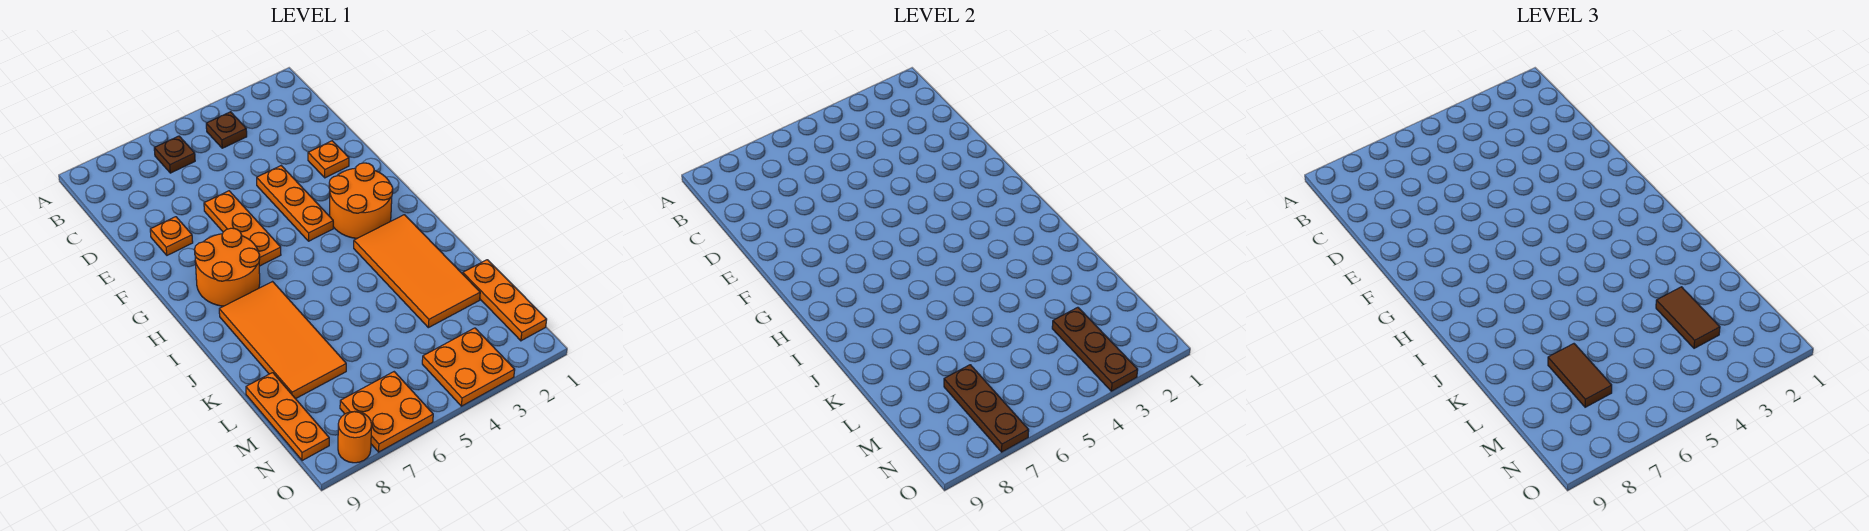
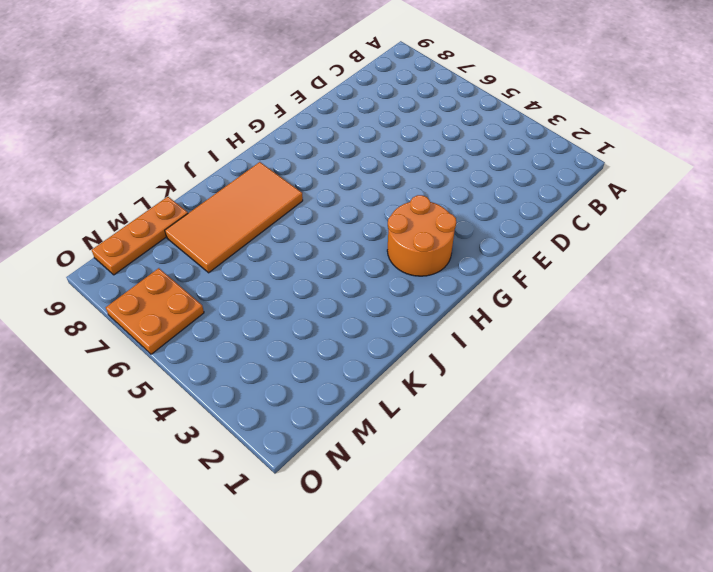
none -> brown plate B4 level 1
none -> brown plate B6 level 1
none -> orange plate E2 level 1

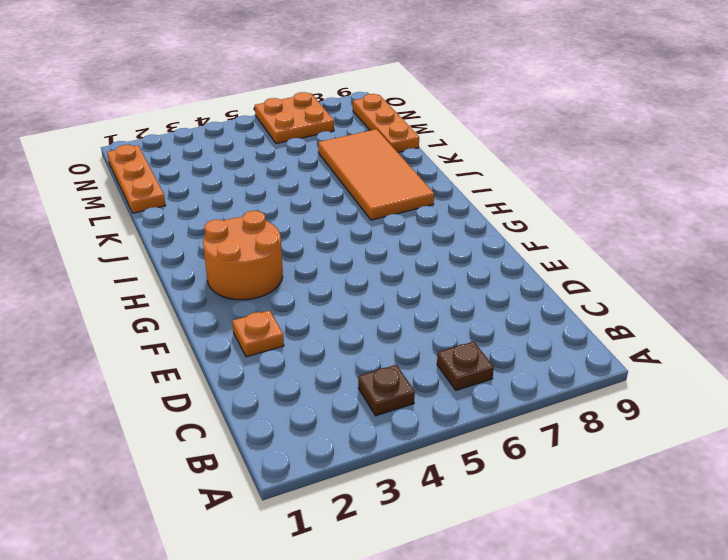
none -> orange plate E4:G4 level 1
none -> orange plate E6:G6 level 1
none -> orange plate E8 level 1

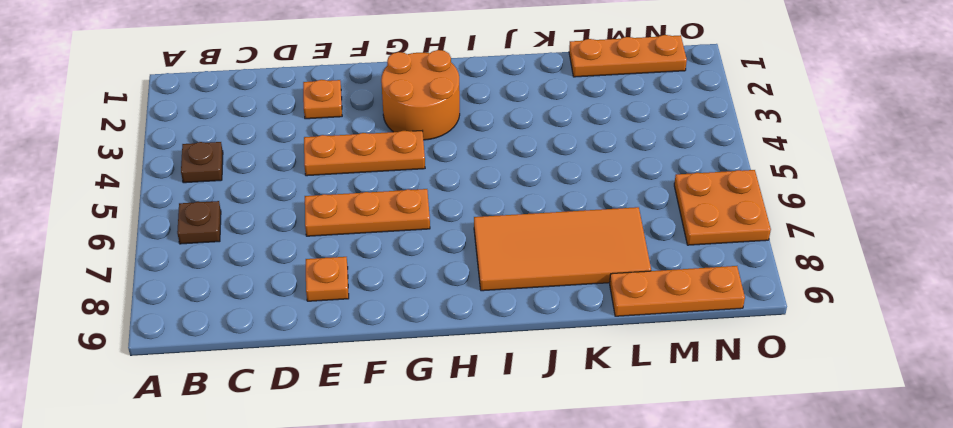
none -> orange round brick G7:H8 level 1
none -> orange tile I2:L3 level 1
none -> orange plate N3:O4 level 1

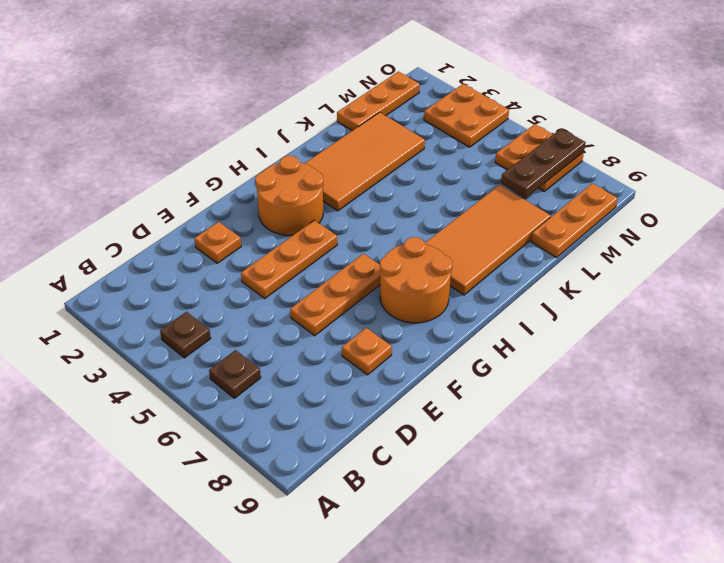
none -> orange round brick O8 level 1
none -> brown plate M3:O3 level 2
none -> brown tile L3:M3 level 3

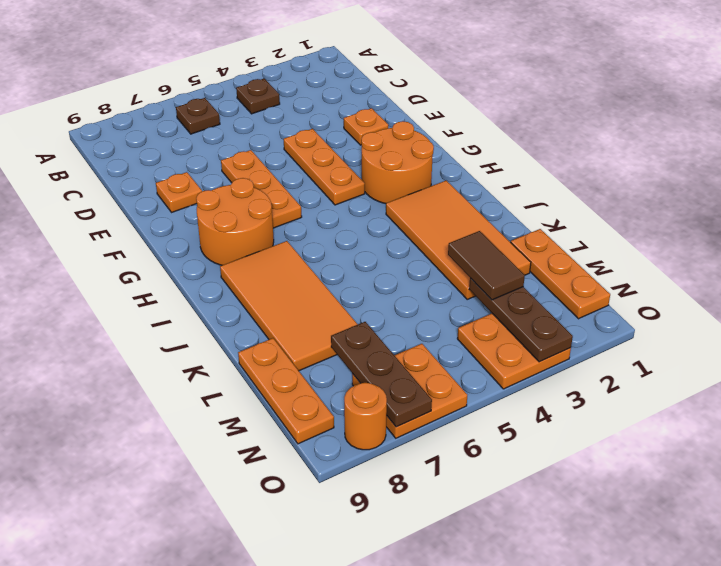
none -> brown tile L7:M7 level 3

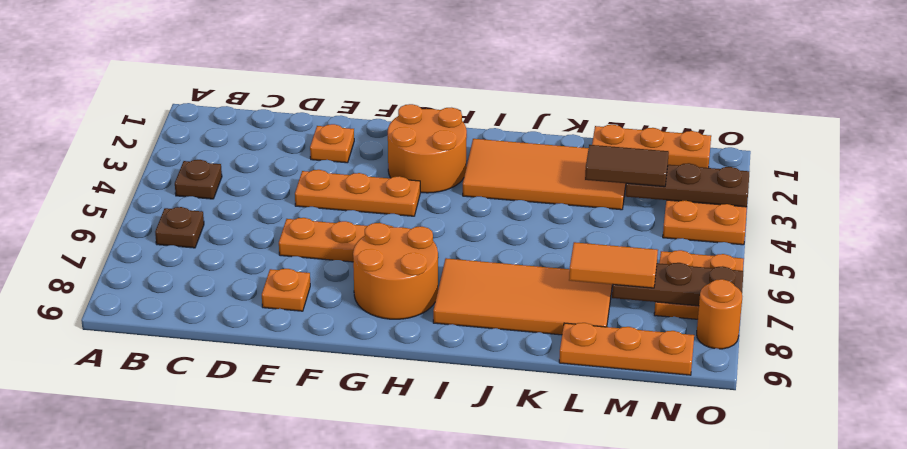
orange tile L7:M7 level 3 -> brown tile L7:M7 level 3

